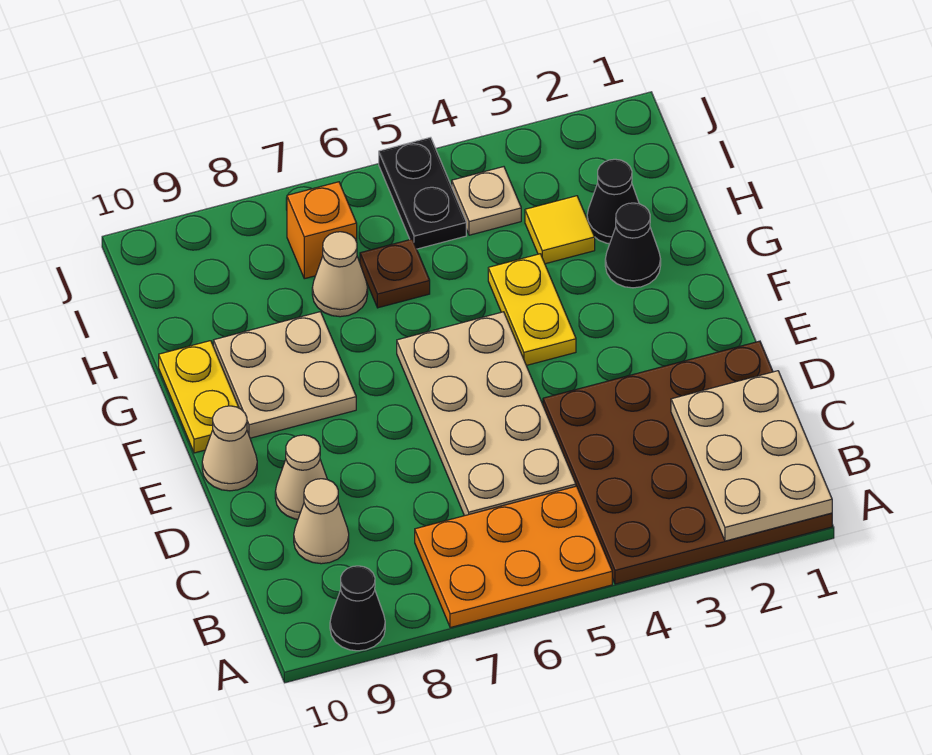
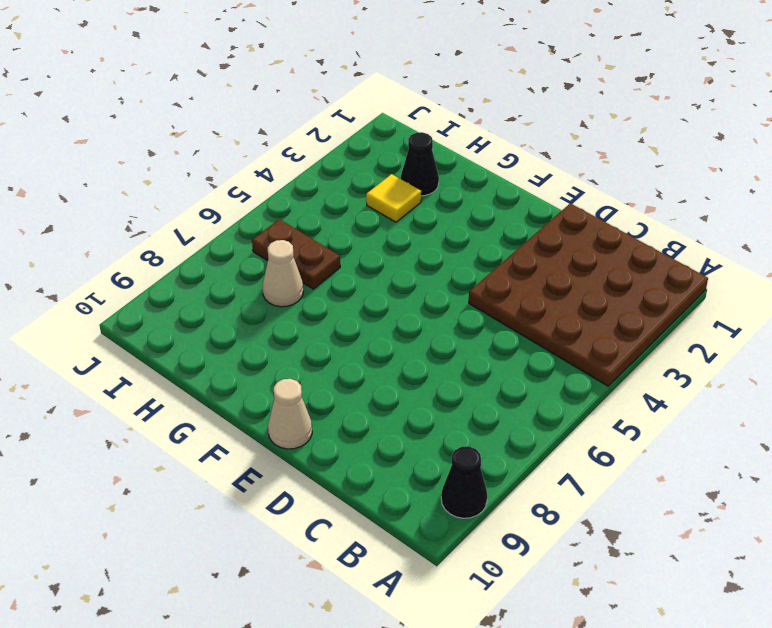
brown plate H6:I6 level 1 -> brown plate H6 level 1
none -> orange plate A5:B7 level 1
none -> tan plate C5:F6 level 1
none -> tan cone C9 level 1

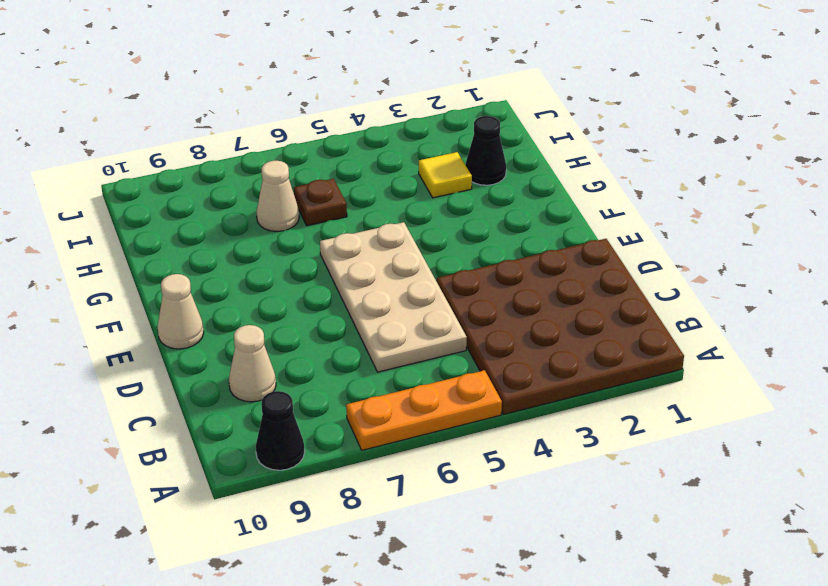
orange plate A5:A7 level 1 -> orange plate A5:B7 level 1
none -> tan cone D9 level 1
none -> yellow plate F4:G4 level 1
none -> tan plate F8:G9 level 1

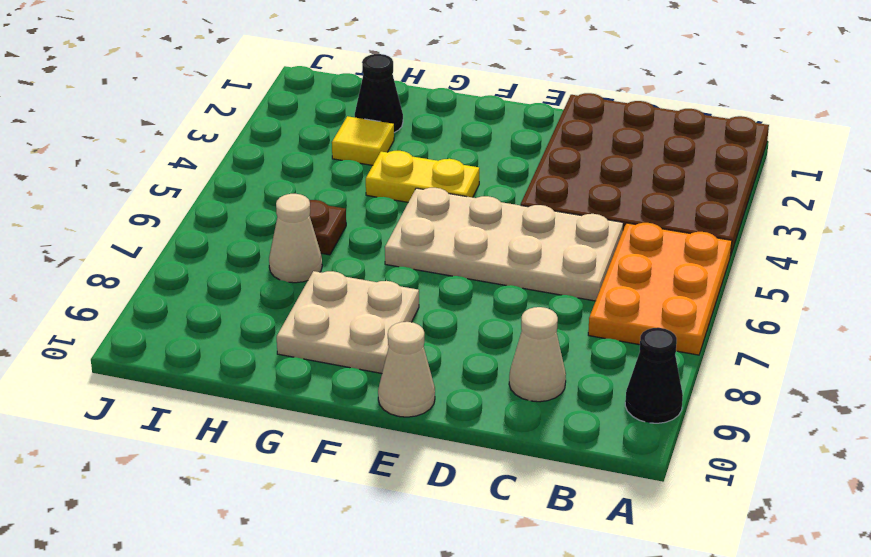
none -> tan cone D9 level 1
none -> yellow plate F10:G10 level 1
none -> black cone G2 level 1

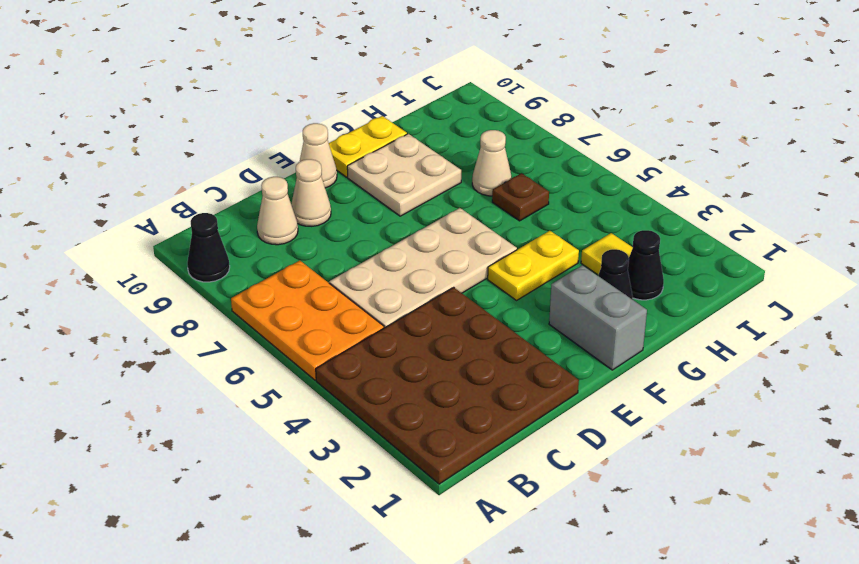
grey brick F1:F2 level 1 -> none
none -> tan plate I4 level 1
none -> black plate I5:J5 level 1
none -> orange brick I7 level 1

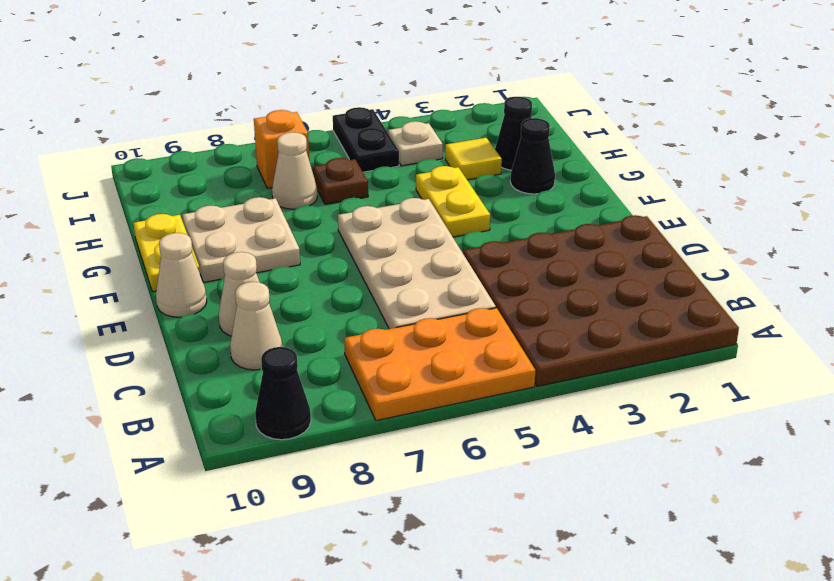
none -> tan plate A1:C2 level 2

